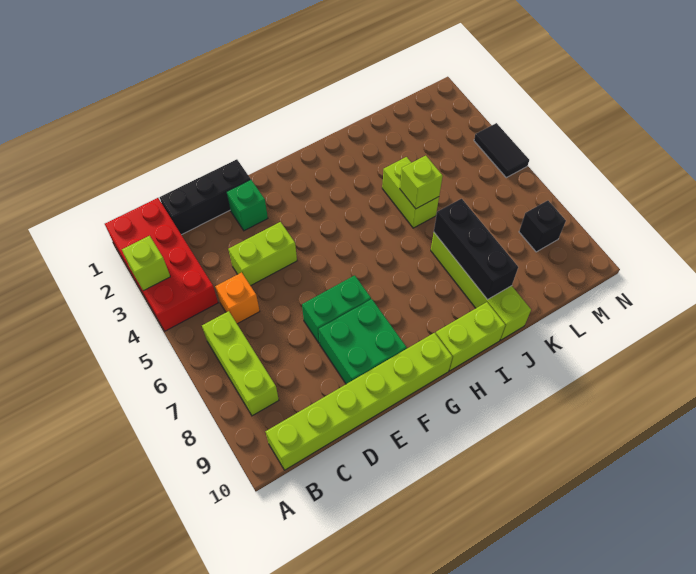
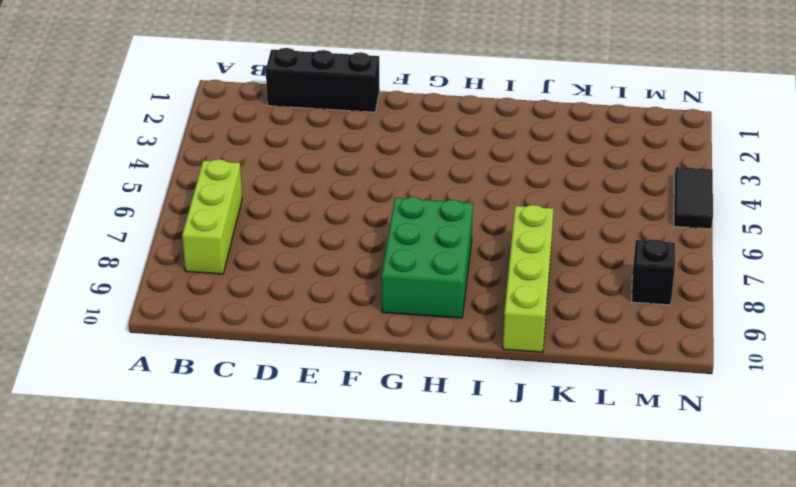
green brick G7:H9 level 1 -> none
none -> red brick A1:B4 level 1
none -> lime brick B10:G10 level 1
none -> orange brick C5 level 1

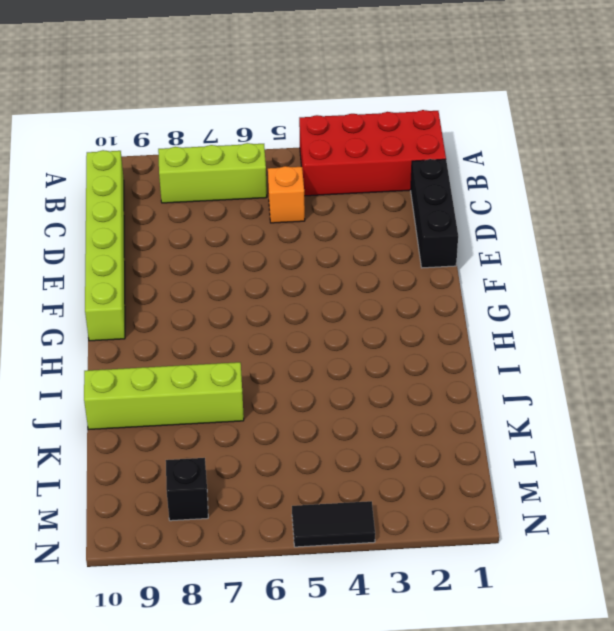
none -> lime brick D4:E4 level 1
none -> green brick E2 level 1
none -> green brick E7:F7 level 1

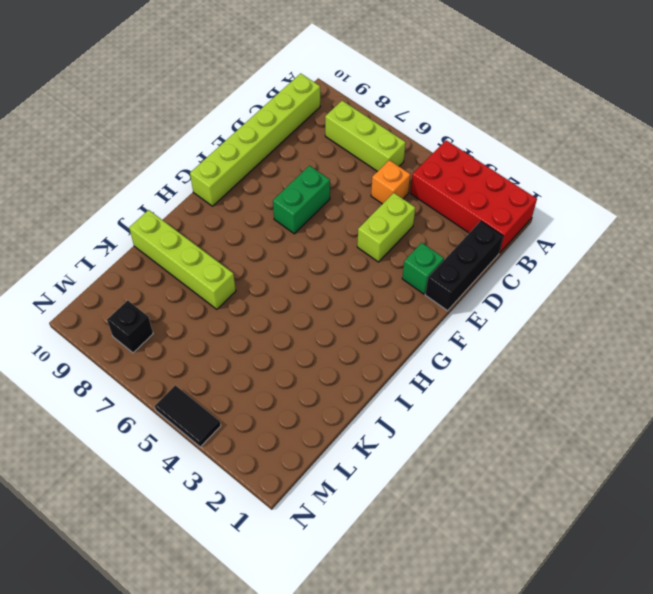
none -> green brick E8:F9 level 1
none -> lime brick H10:I10 level 1
none -> lime brick J4:J5 level 1

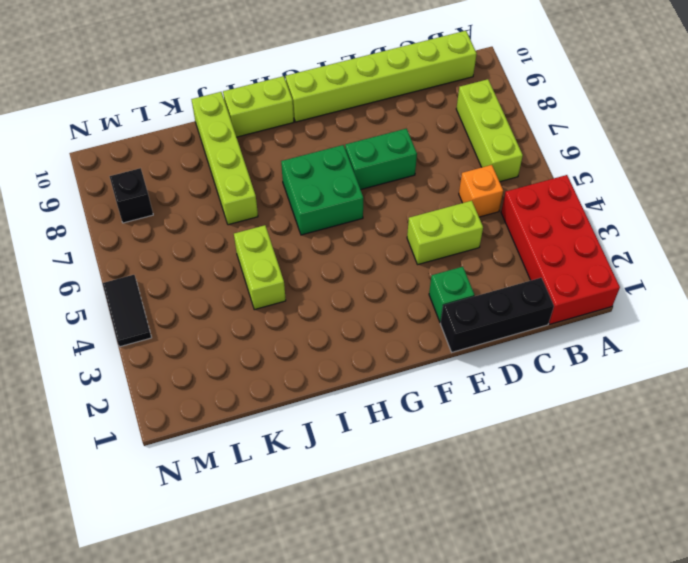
green brick G6:H7 level 1 -> green brick E8:F9 level 1
none -> lime brick A3 level 2
none -> lime brick J5 level 2
none -> black brick J7:J9 level 2

